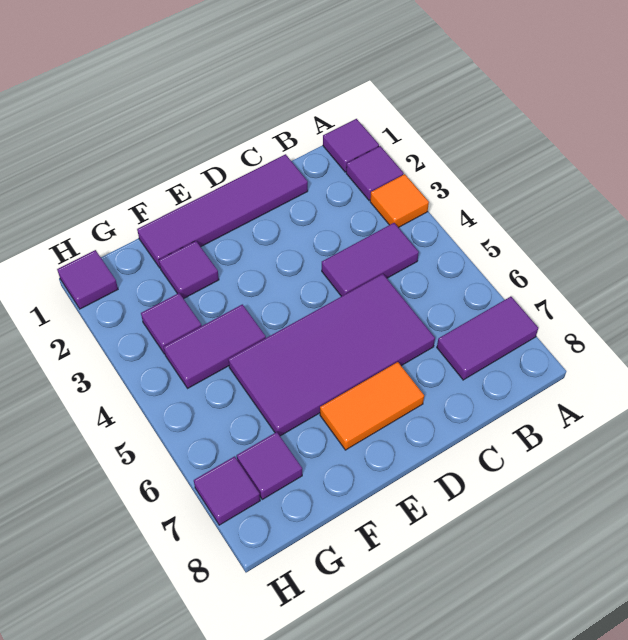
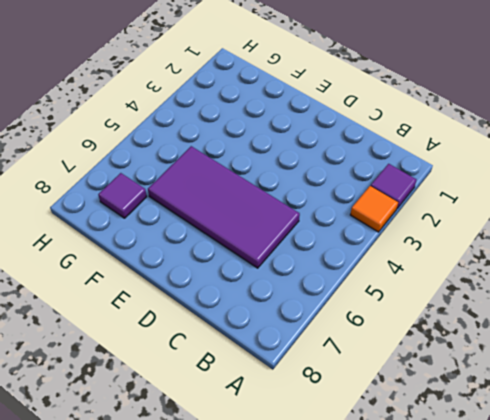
none -> purple tile A1 level 1
none -> purple tile A7:B7 level 1
none -> purple tile B4:C4 level 1

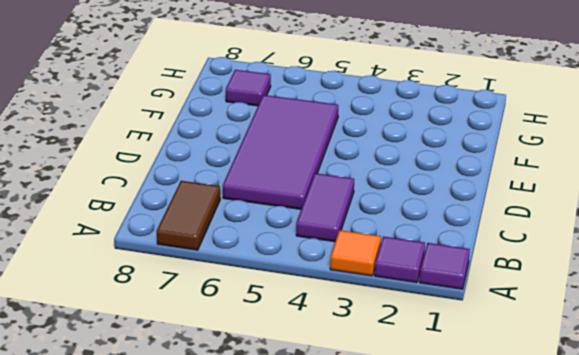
brown tile A7:B7 level 1 -> purple tile A7:B7 level 1
none -> purple tile C1:F1 level 1
none -> orange tile D7:E7 level 1
none -> purple tile F2 level 1

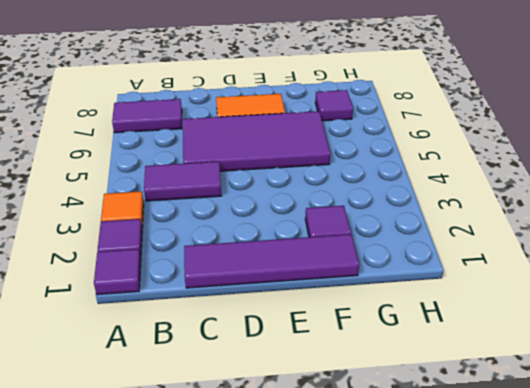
none -> purple tile F4:G4 level 1
none -> purple tile G3 level 1
none -> purple tile H1 level 1

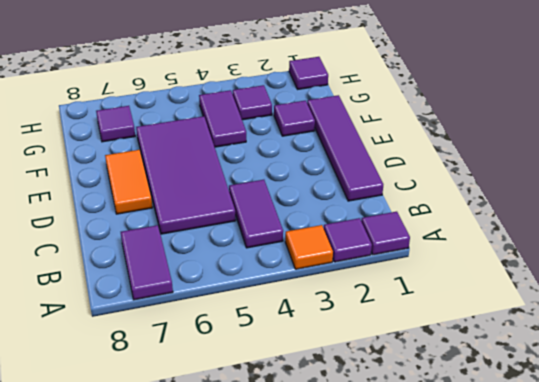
none -> purple tile H7 level 1

